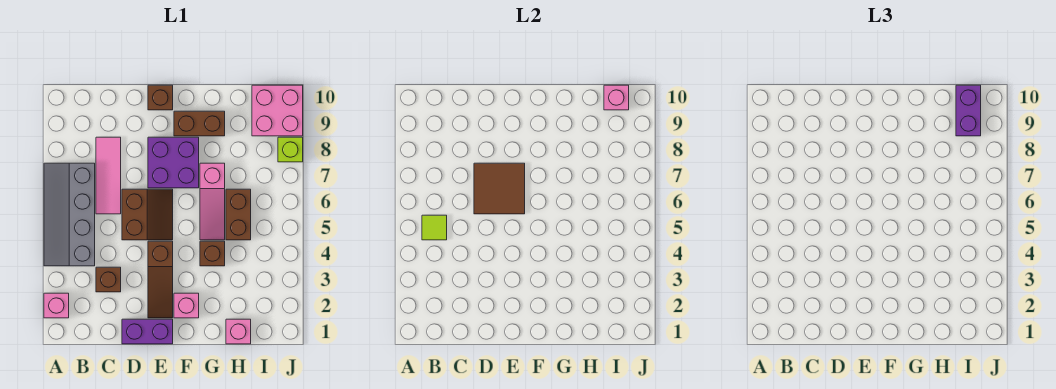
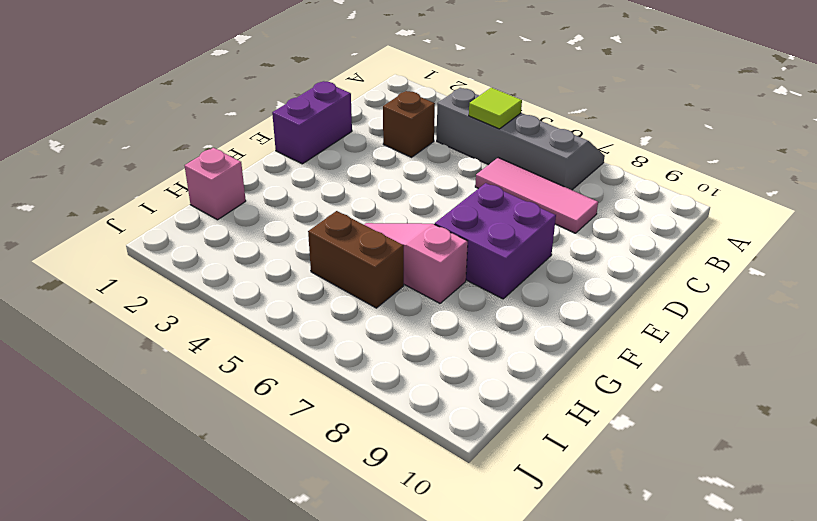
none -> pink brick A2 level 1
none -> brown slope D5:E6 level 1 top D
none -> brown slope E2:E4 level 1 top 4

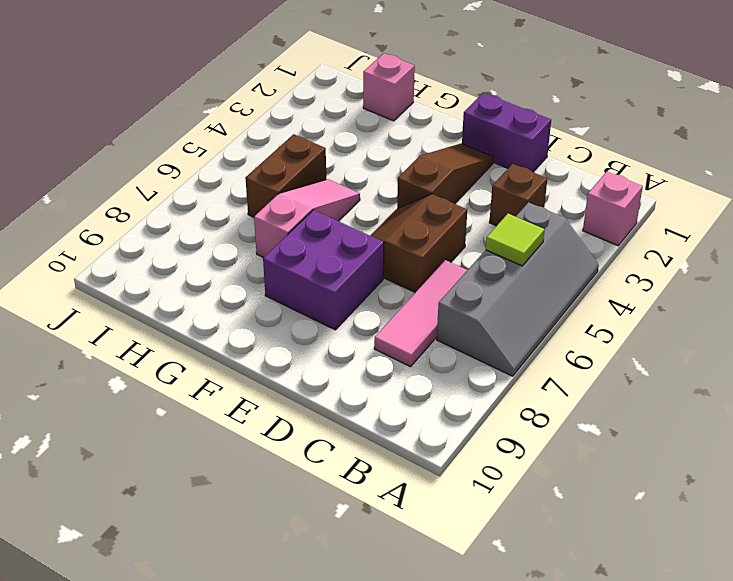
none -> brown brick E10 level 1
none -> pink brick F2 level 1
none -> brown brick F9:G9 level 1

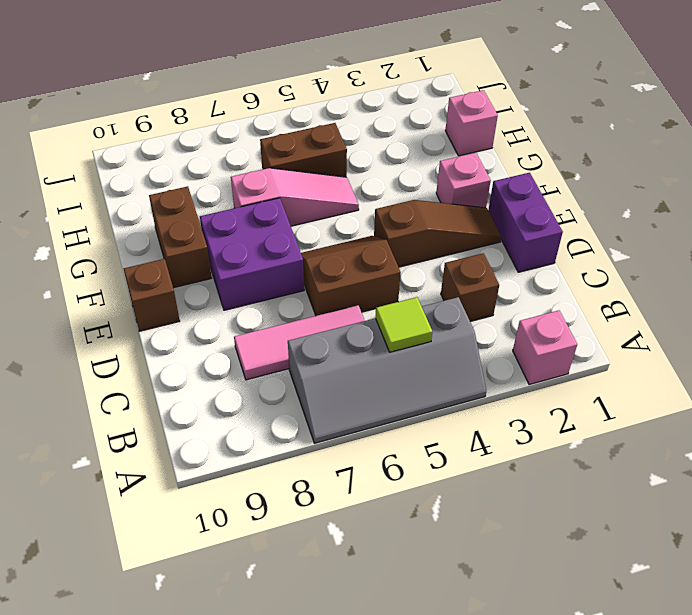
none -> brown brick G4 level 1
none -> pink brick I9:J10 level 1
none -> lime brick J8 level 1

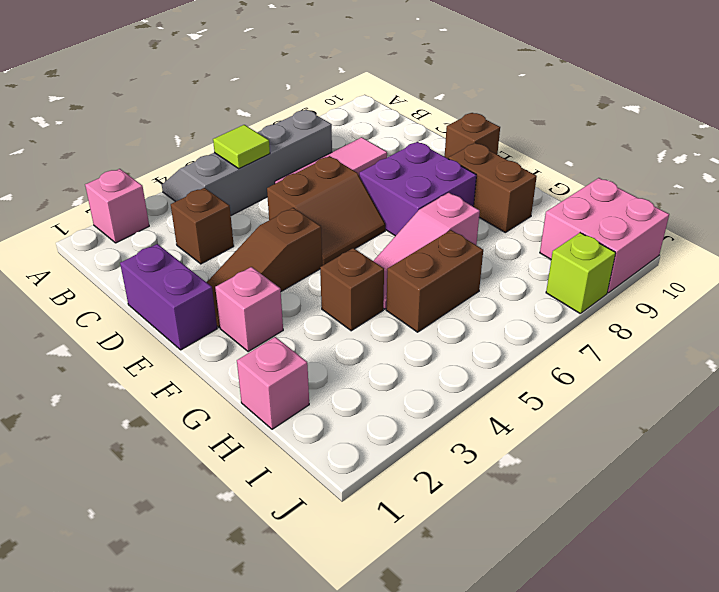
none -> brown tile D6:E7 level 2
none -> pink brick I10 level 2
none -> purple brick I9:I10 level 3

